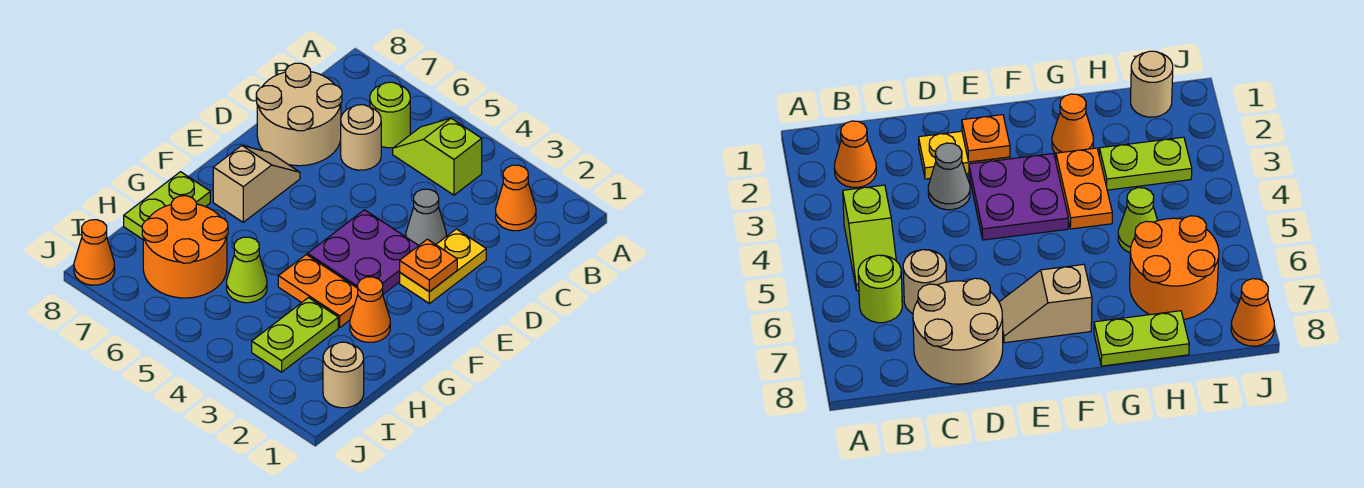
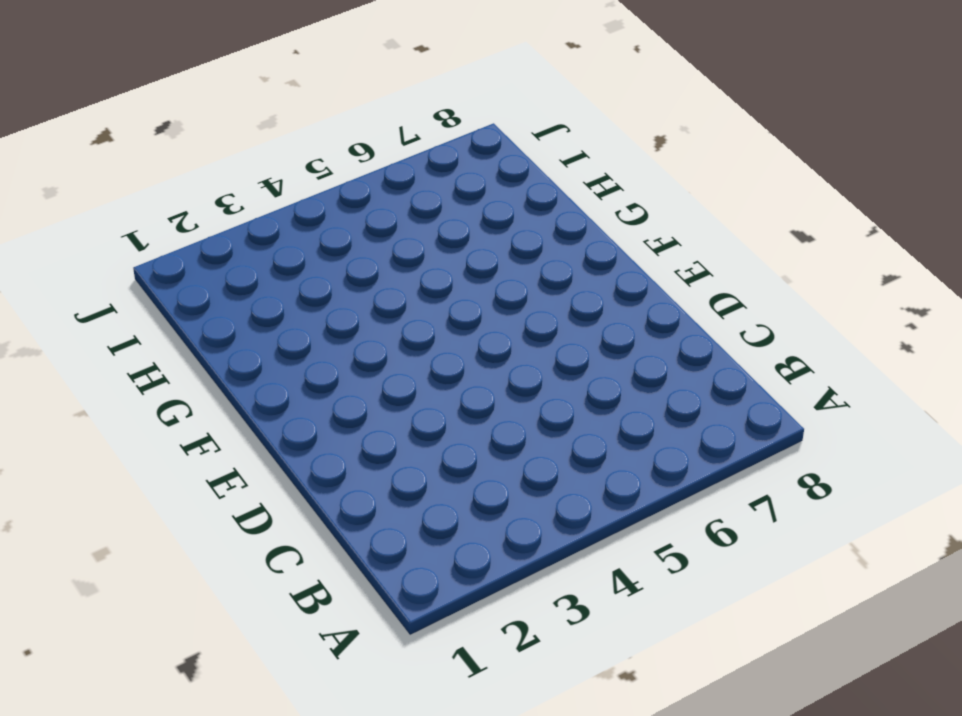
none -> orange cone B2 level 1
none -> lime slope B4:B5 level 1 top 4
none -> lime round brick B6 level 1

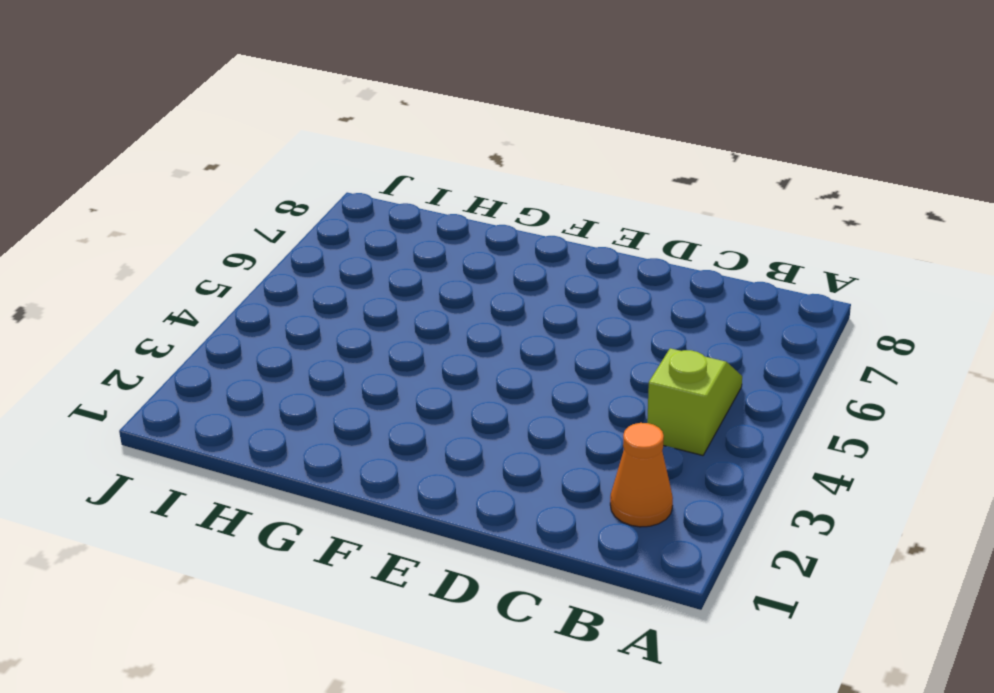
none -> lime round brick B6 level 1
none -> tan round brick C6 level 1
none -> tan round brick C7:D8 level 1

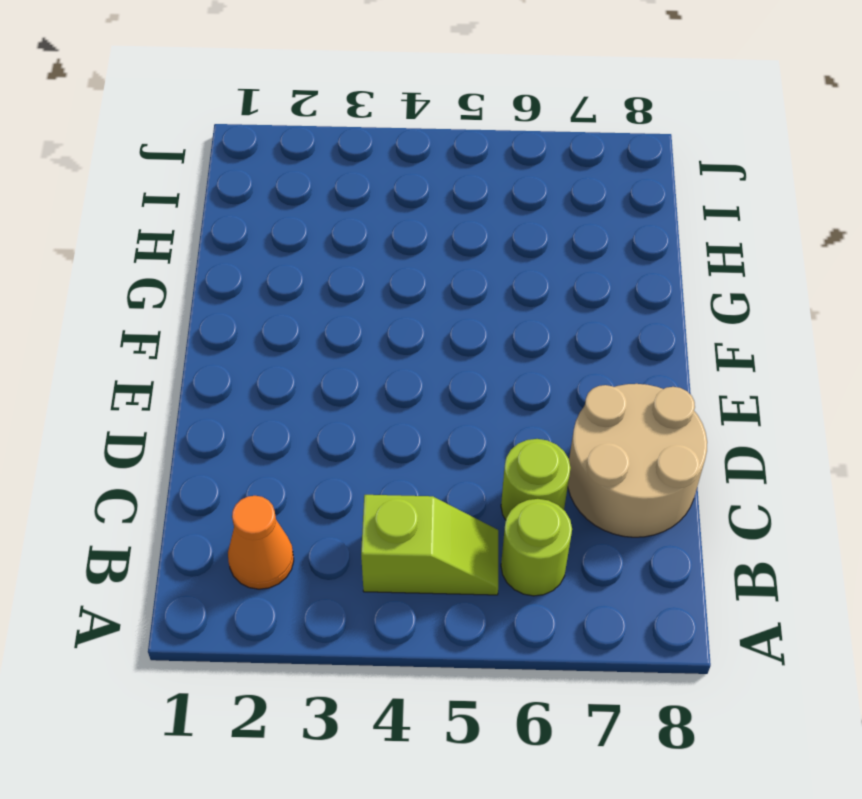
lime round brick C6 level 1 -> tan round brick C6 level 1
none -> yellow plate D2:E2 level 1
none -> grey cone D3 level 1
none -> purple plate E3:F4 level 1

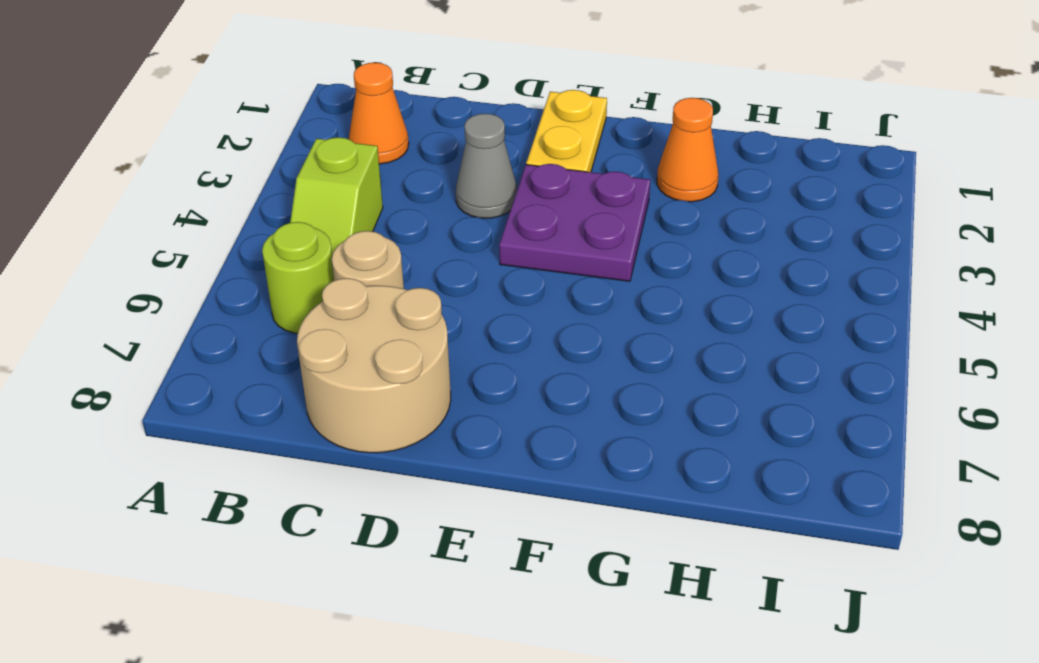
yellow plate E1:E2 level 1 -> yellow plate D2:E2 level 1
none -> tan slope E7:F7 level 1 top F
none -> orange plate G3:G4 level 1
none -> lime plate G8:H8 level 1

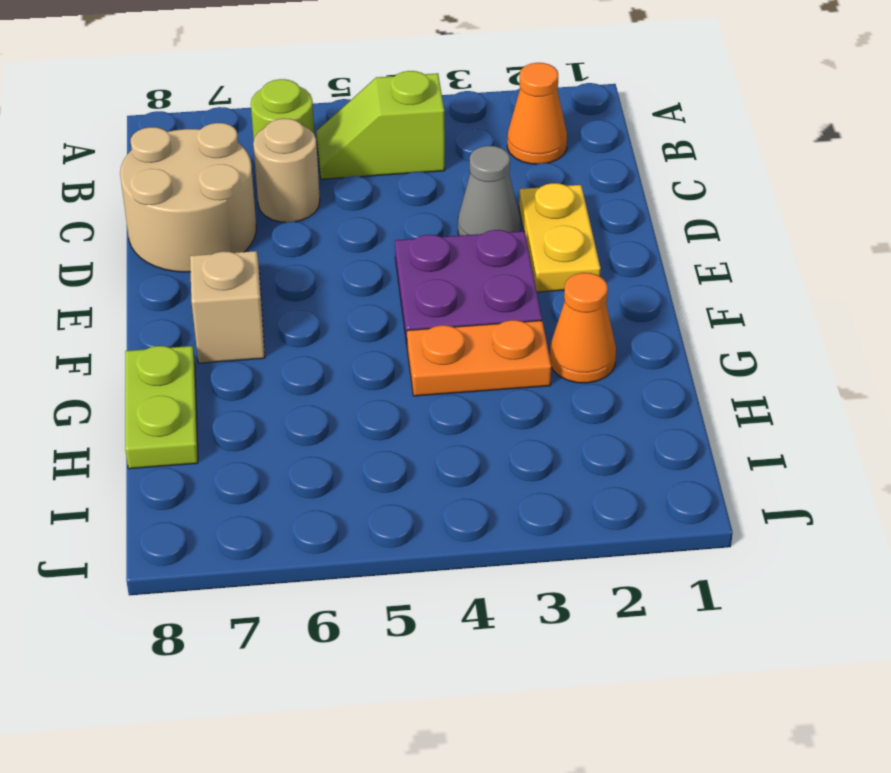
none -> lime plate H3:I3 level 1
none -> lime cone H5 level 1
none -> orange round brick H6:I7 level 1

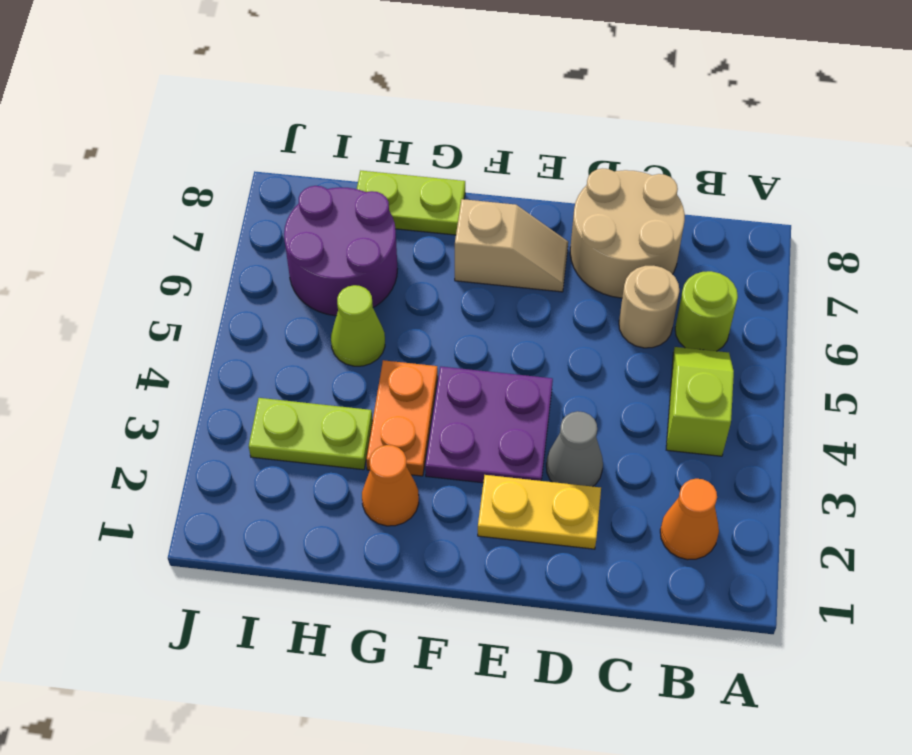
purple round brick H6:I7 level 1 -> orange round brick H6:I7 level 1
none -> tan round brick I1 level 1
none -> orange cone J8 level 1
none -> orange plate E2 level 2

